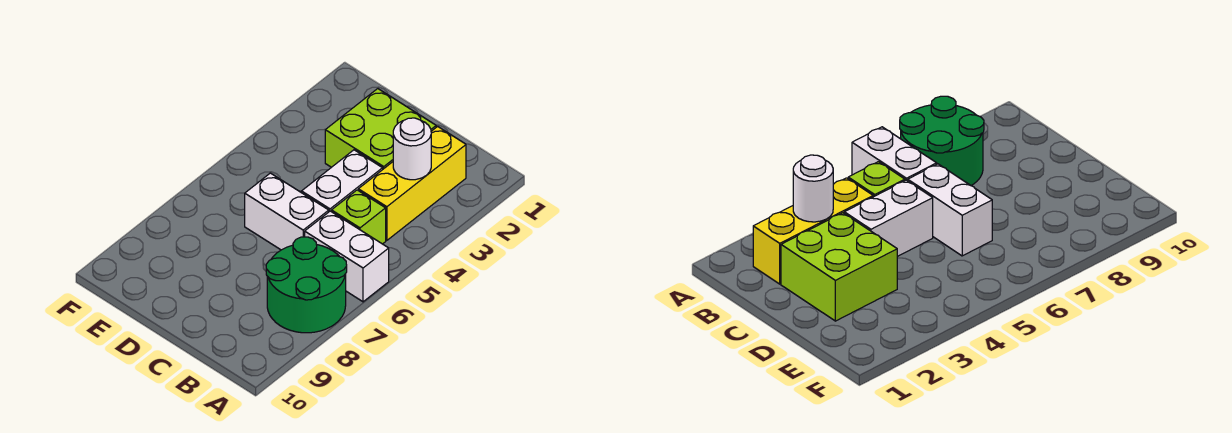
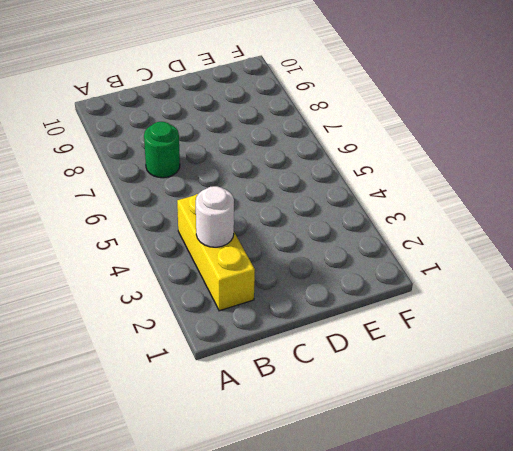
green round brick B7 level 1 -> green round brick A7:B8 level 1
none -> white brick A6:B6 level 1
none -> lime brick B5 level 1

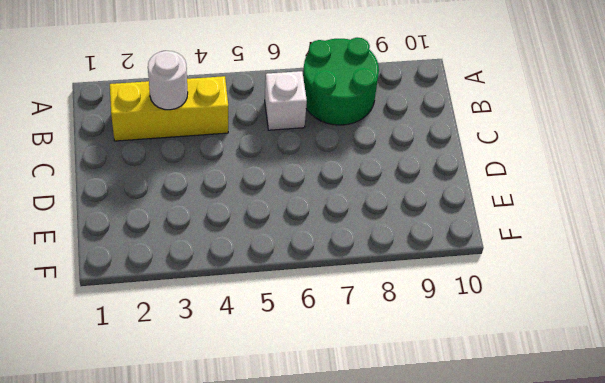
white brick B6 level 1 -> white brick A6:B6 level 1
none -> lime brick B5 level 1
none -> lime brick C2:D3 level 1

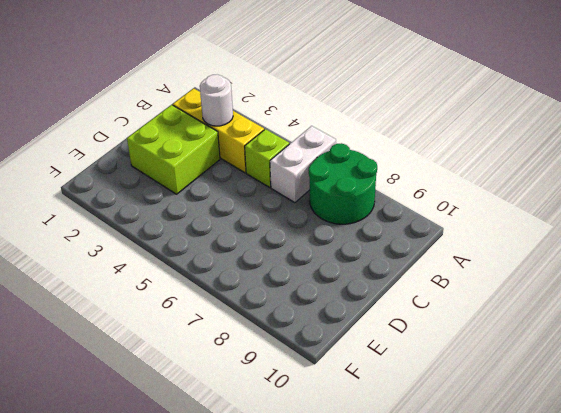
none -> white brick C4:C5 level 1
none -> white brick C6:D6 level 1

